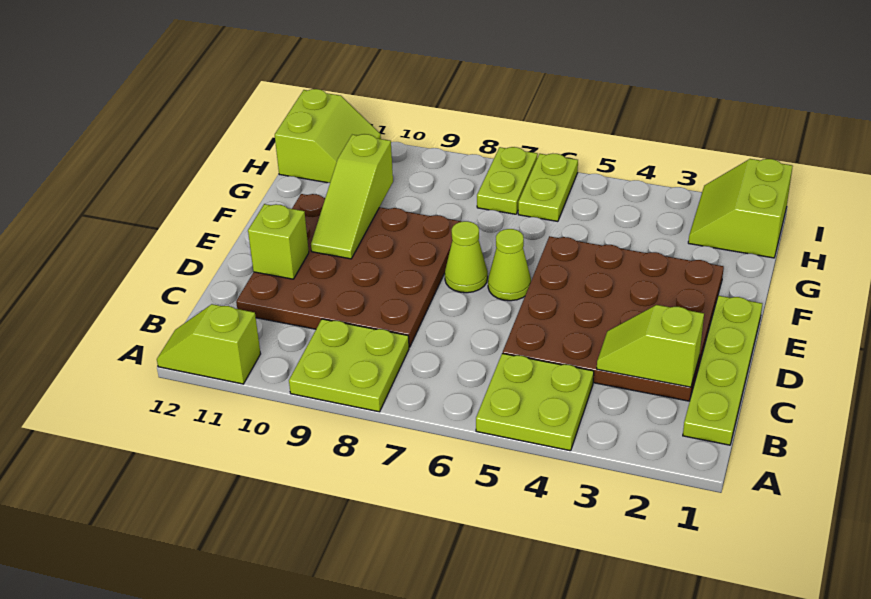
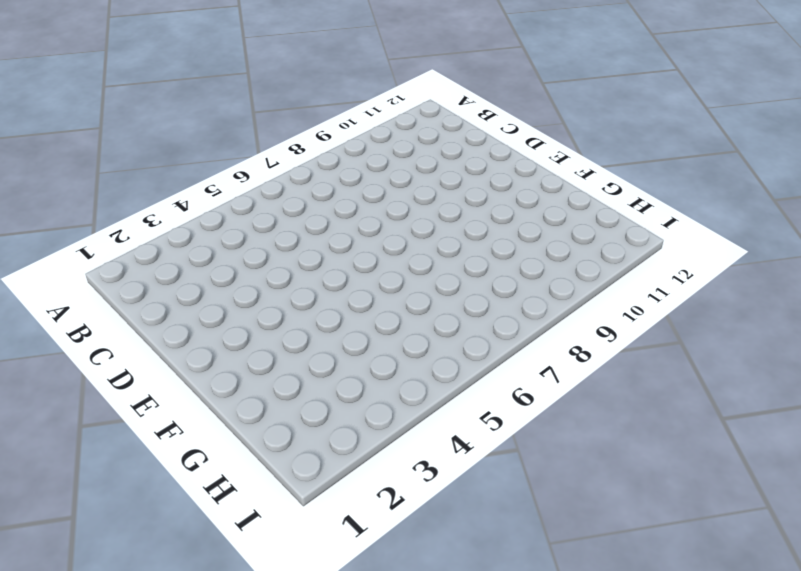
none -> lime plate A4:B5 level 1
none -> lime plate A8:B9 level 1
none -> lime slope A11:A12 level 1 top 11

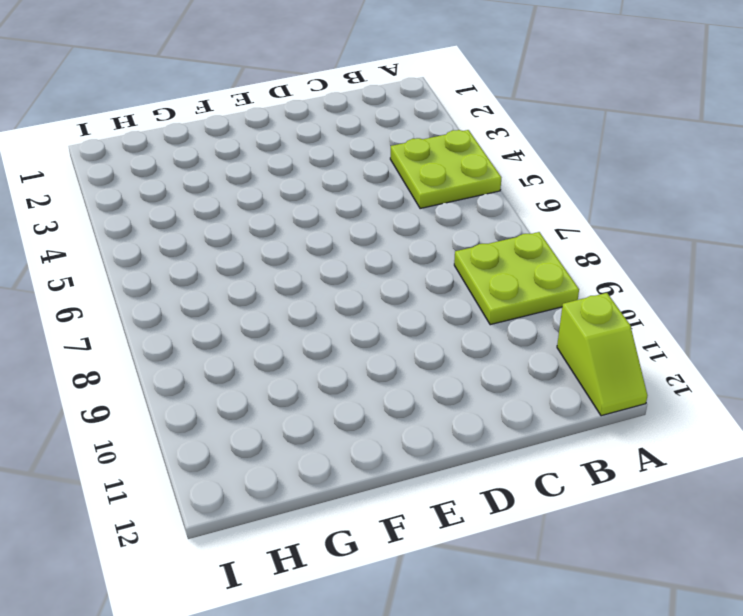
none -> lime plate B1:E1 level 1
none -> brown plate C2:F5 level 1
none -> brown plate C8:F11 level 1

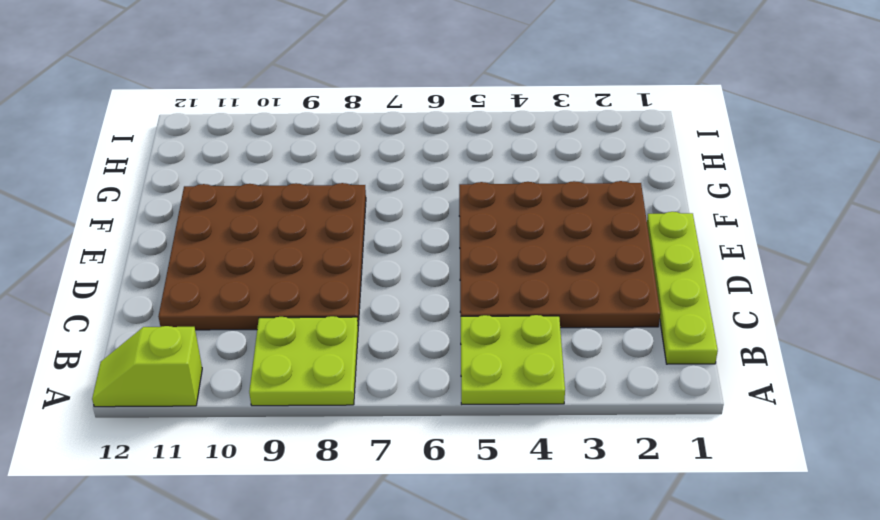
none -> lime cone E6 level 1
none -> lime cone E7 level 1
none -> lime slope H1:I2 level 1 top 1

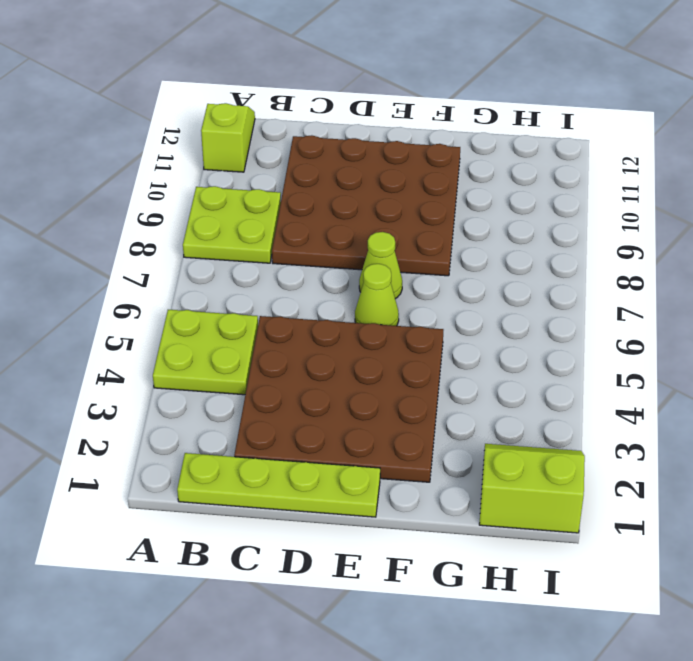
none -> lime plate H6:I6 level 1
none -> lime plate H7:I7 level 1
none -> lime slope H11:I12 level 1 top 12

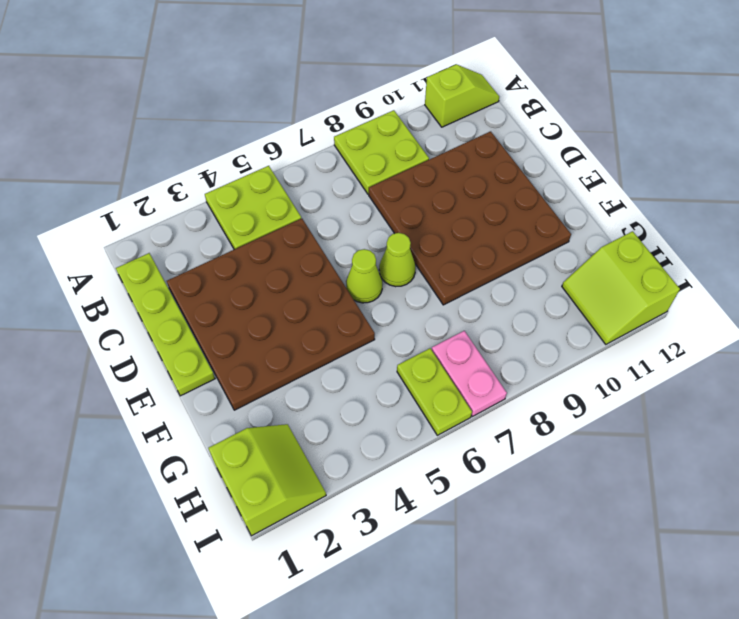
pink plate H7:I7 level 1 -> lime plate H7:I7 level 1
none -> lime slope C2:C3 level 2 top 2
none -> lime brick D11 level 2
none -> lime slope E10:G10 level 2 top G

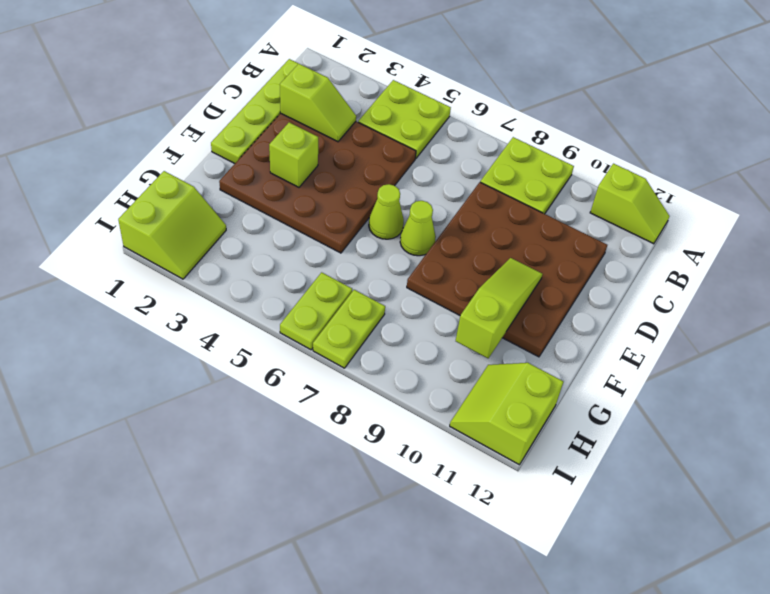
lime brick E3 level 2 -> lime brick D11 level 2

